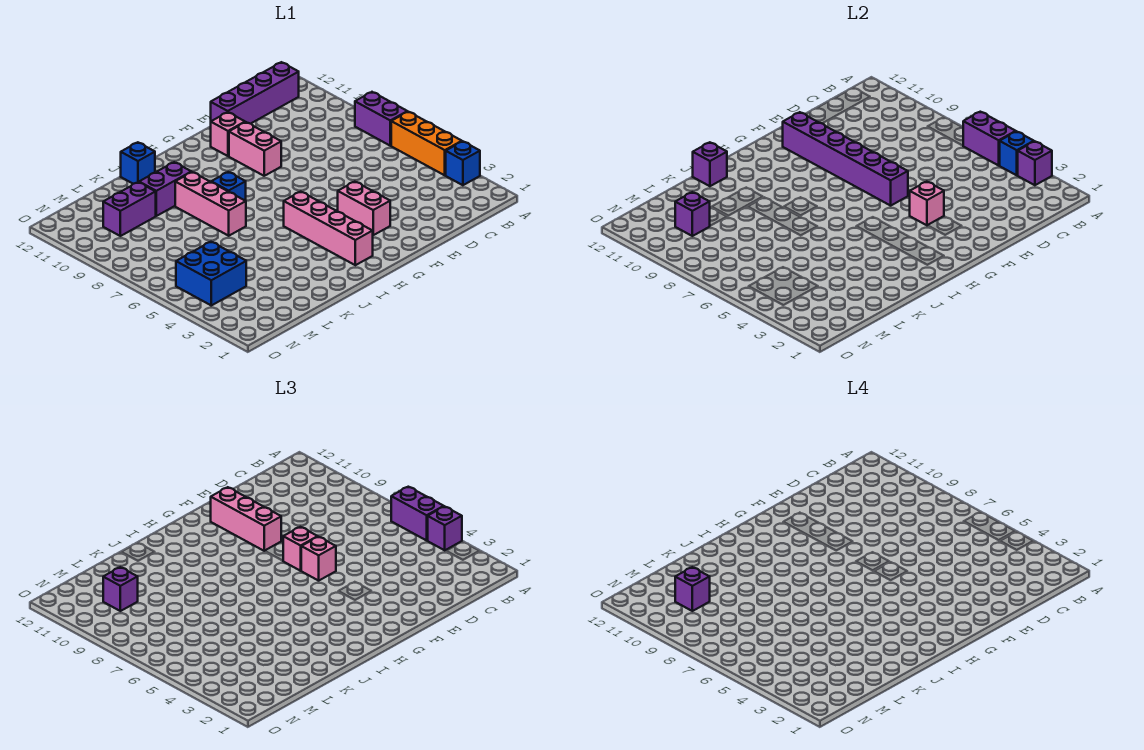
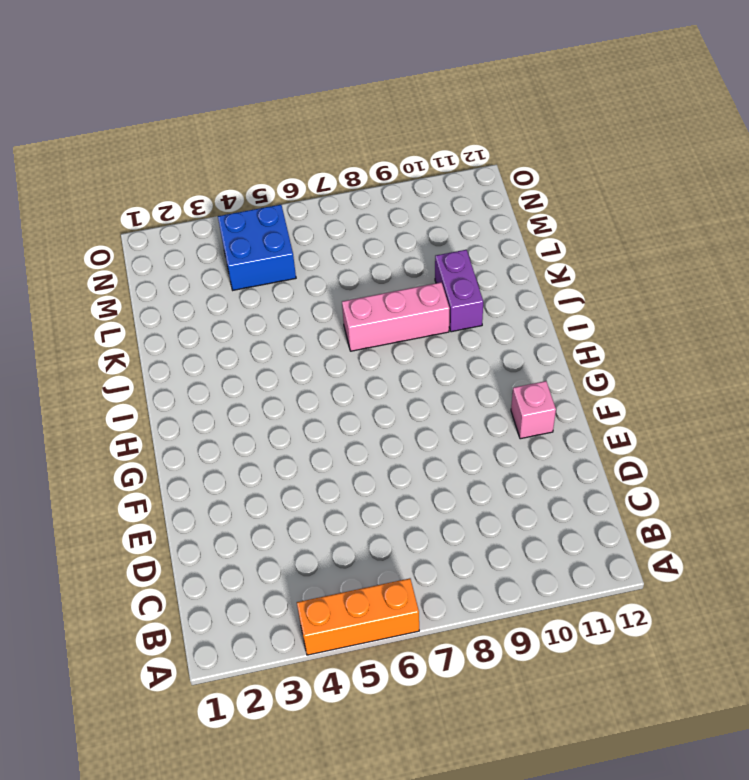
none -> blue brick A3 level 1
none -> purple brick A7:A8 level 1
none -> purple brick B12:E12 level 1

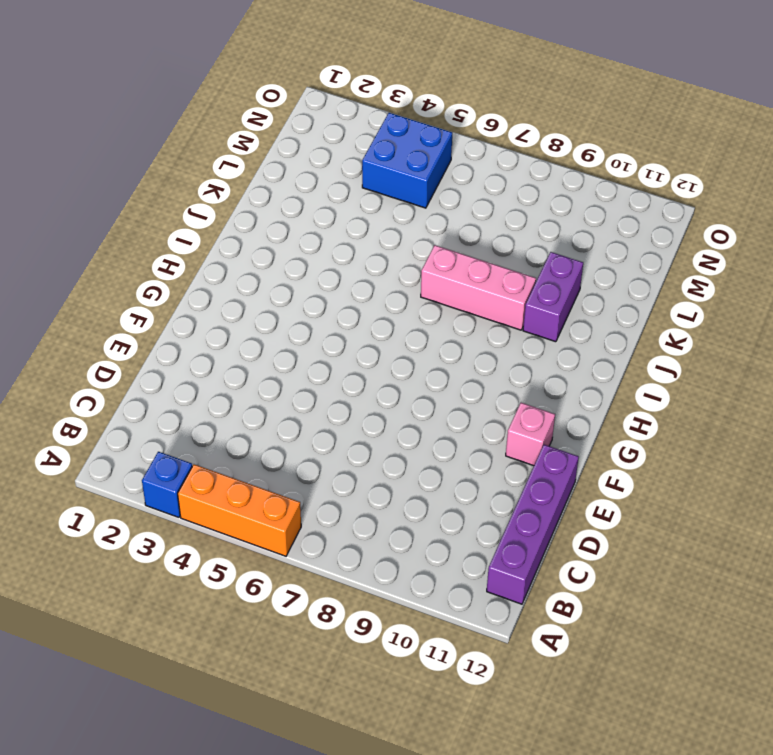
none -> purple brick A7:A8 level 1
none -> pink brick F3:F4 level 1
none -> pink brick F9:F10 level 1

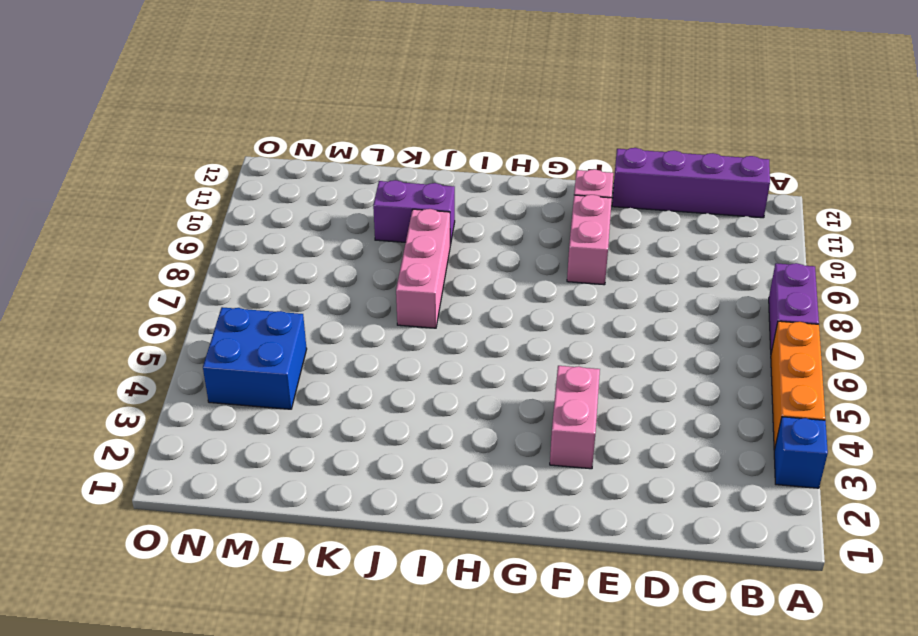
none -> pink brick H2:H5 level 1
none -> blue brick I8 level 1
none -> blue brick J12 level 1

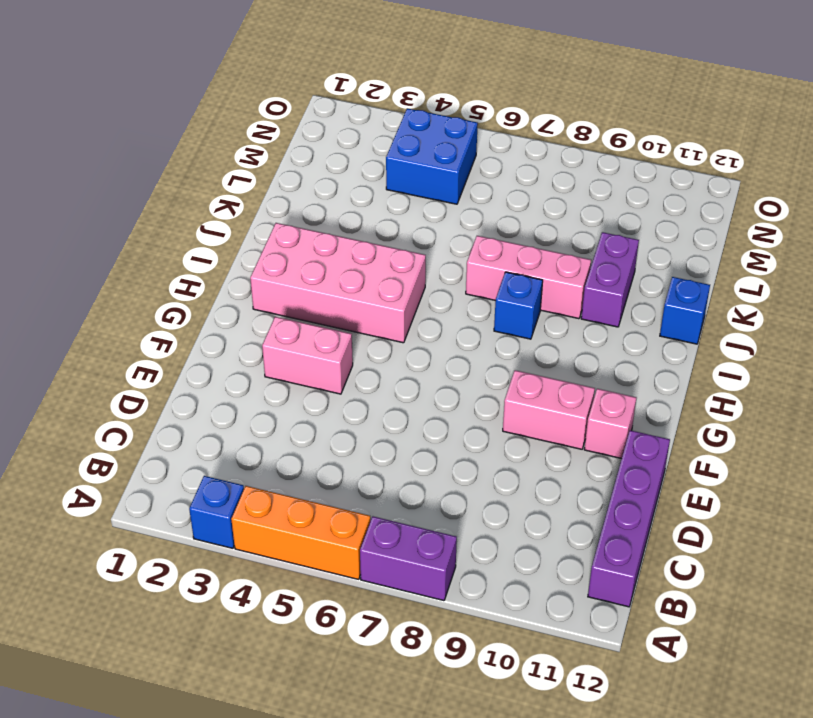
pink brick H2:I5 level 1 -> pink brick H2:H5 level 1
none -> purple brick L10:M10 level 1
none -> purple brick A3 level 2
none -> blue brick A4 level 2

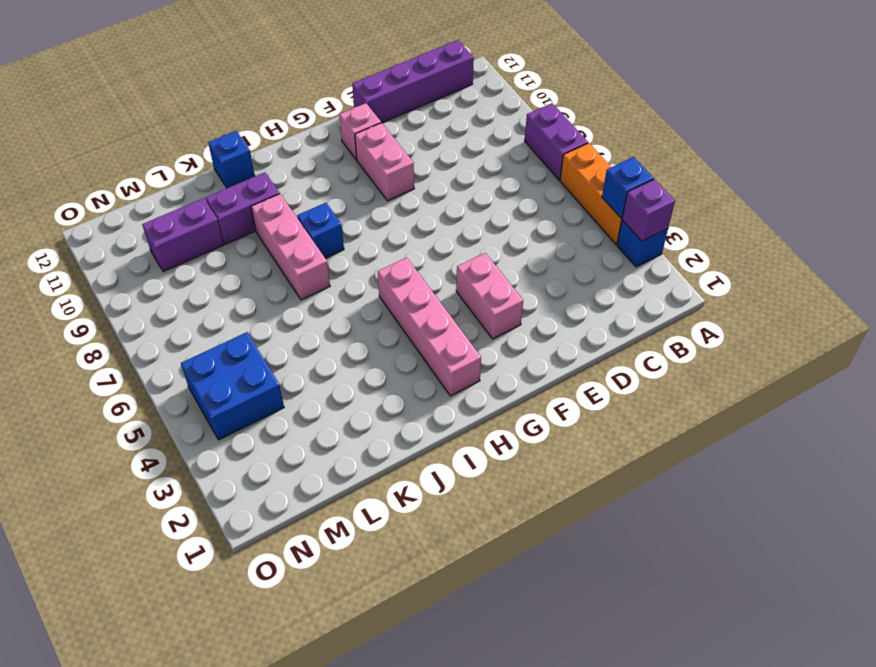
none -> purple brick A5:A6 level 2
none -> pink brick F4 level 2
none -> purple brick F6:F11 level 2

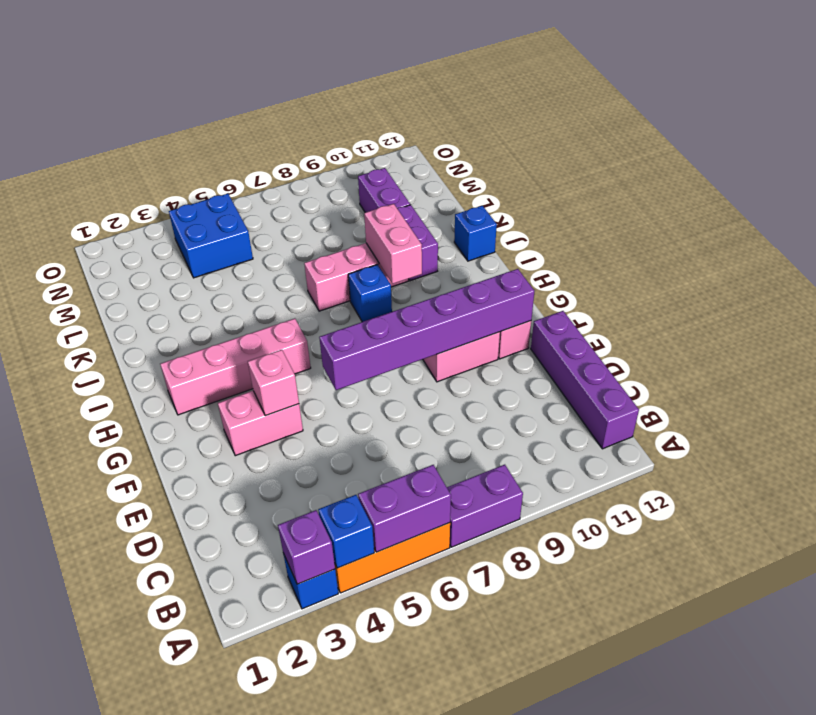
pink brick I9:J9 level 2 -> none
none -> purple brick J12 level 2
none -> purple brick M10 level 2
none -> purple brick A4 level 3

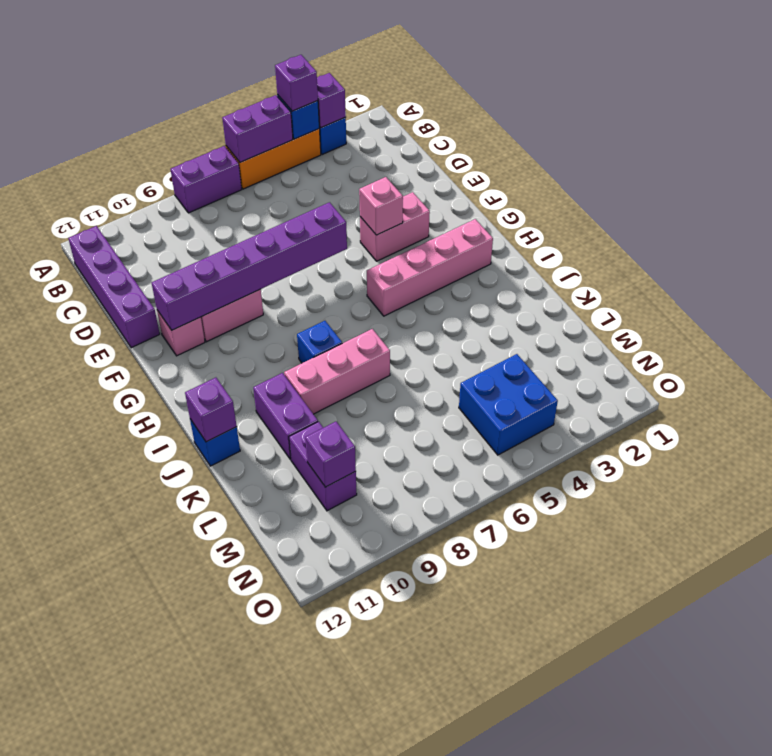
none -> purple brick A5:A6 level 3
none -> pink brick F6 level 3
none -> pink brick F7 level 3

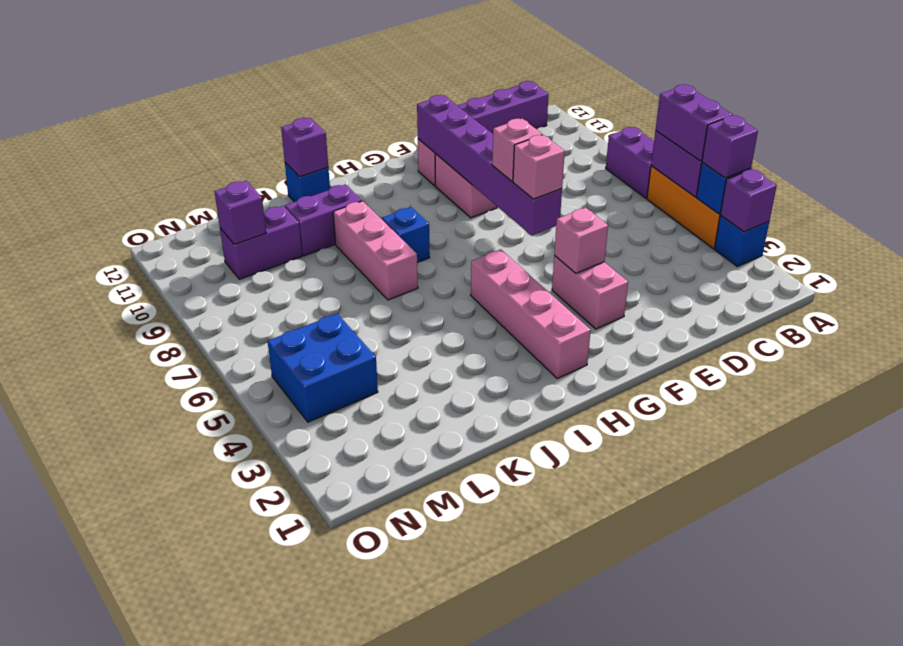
none -> pink brick F9:F11 level 3
none -> purple brick M10 level 3
none -> purple brick M10 level 4

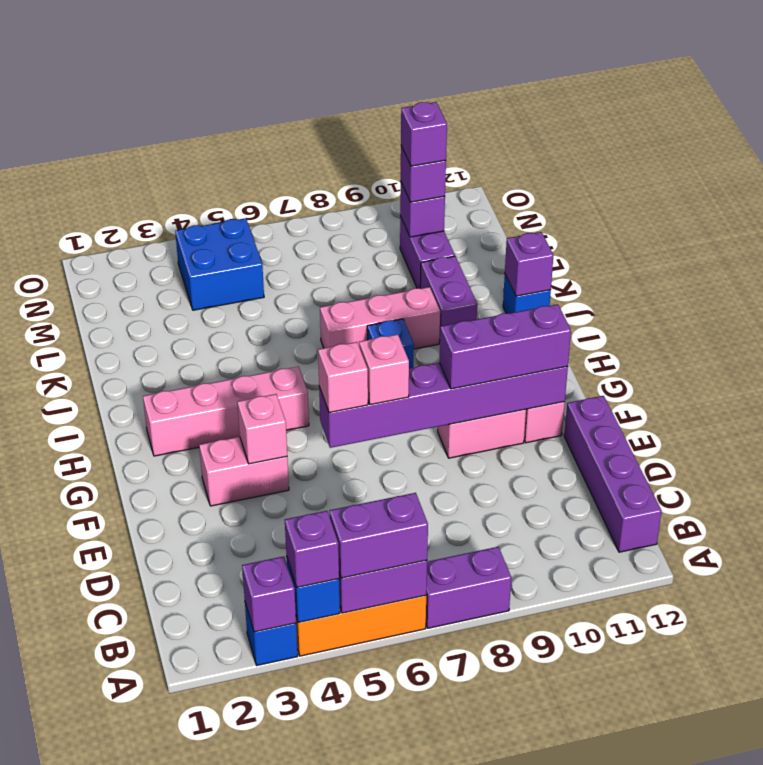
purple brick F9:F11 level 3 -> pink brick F9:F11 level 3

